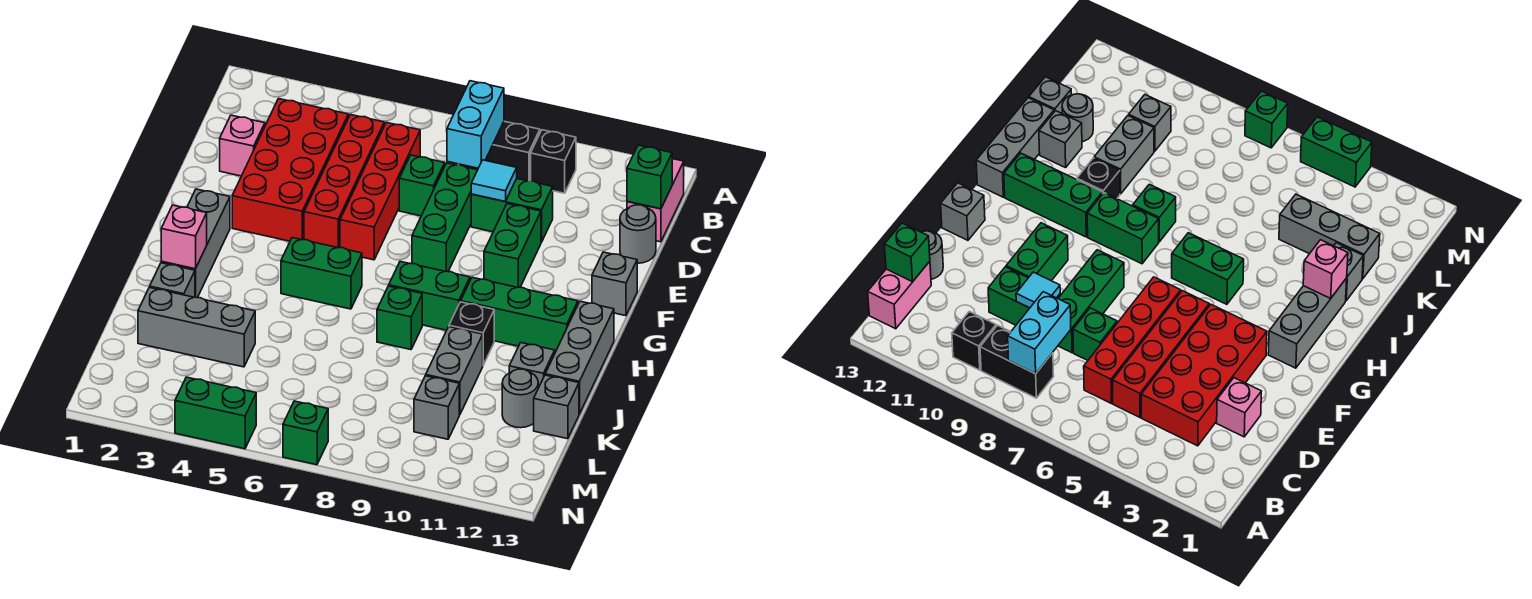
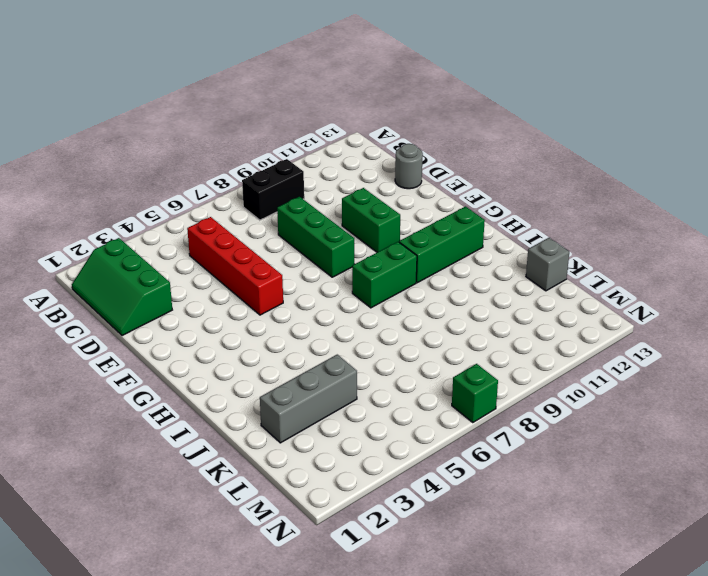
green slope B1:D2 level 1 top 2 -> pink brick D2 level 1
none -> black brick B10 level 1
none -> pink brick B13:C13 level 1
none -> red brick C3:F4 level 1
none -> red brick C6:F6 level 1

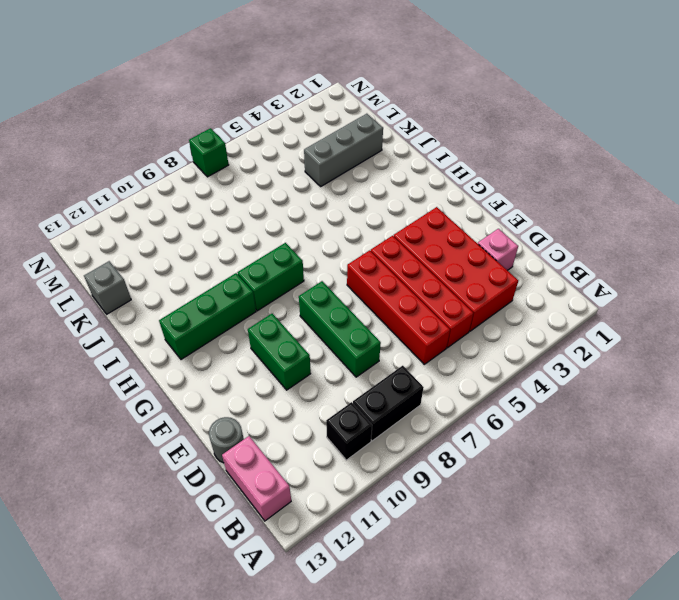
none -> green brick D7 level 1
none -> green brick D9:D10 level 1
none -> grey brick F13 level 1
none -> grey brick G2:I2 level 1

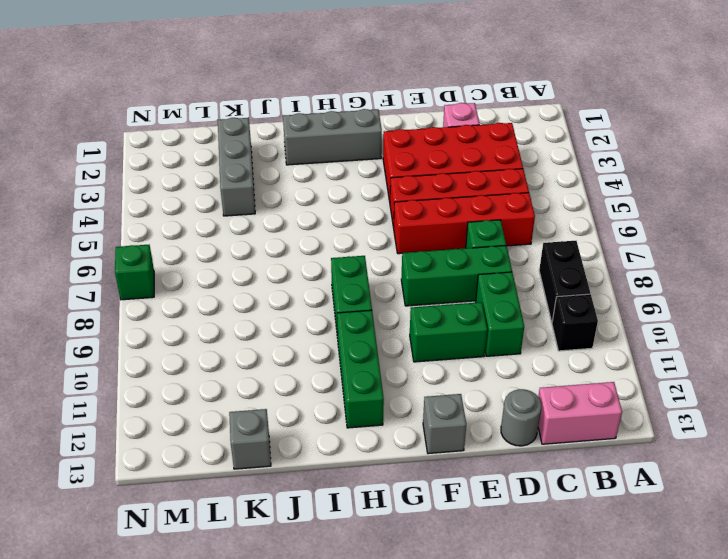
none -> green brick H5:H6 level 1
none -> grey brick H13:J13 level 1
none -> green brick I8 level 1
none -> black brick I10 level 1

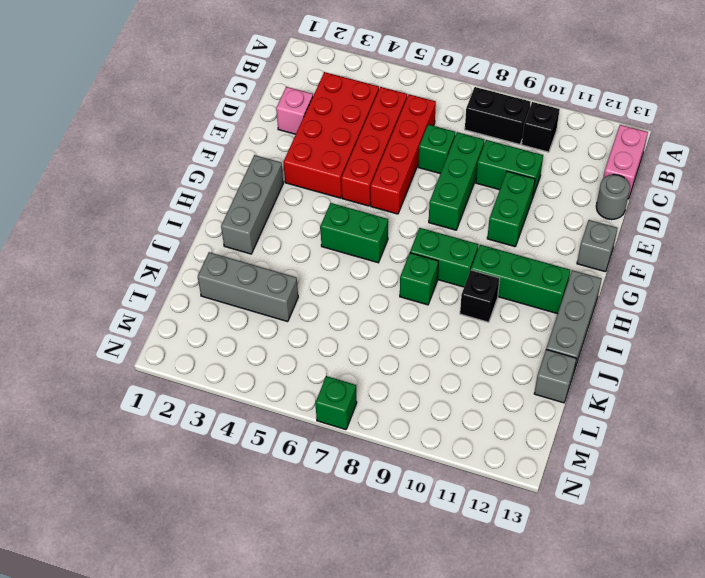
none -> grey brick J2 level 1
none -> grey brick J10:K10 level 1
none -> grey brick J12 level 1
none -> grey round brick K12 level 1

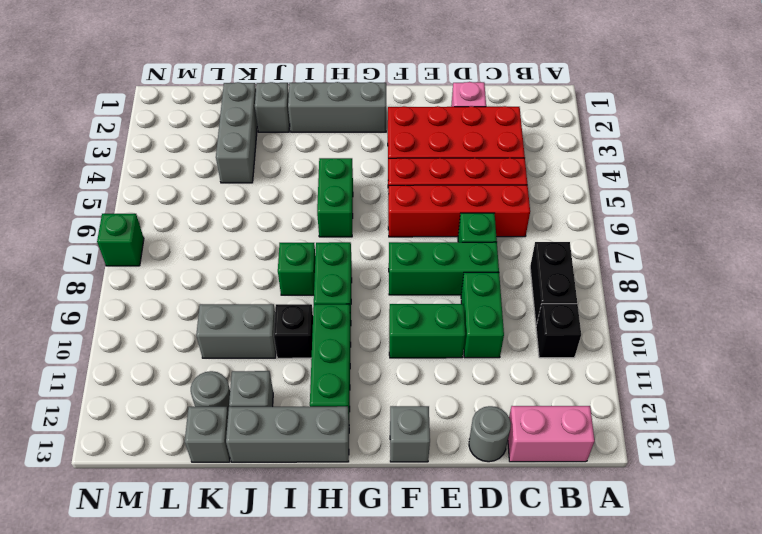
none -> grey brick L10 level 1
none -> green brick N4:N5 level 1
none -> cyan brick B8:C8 level 2
none -> green brick C13 level 2

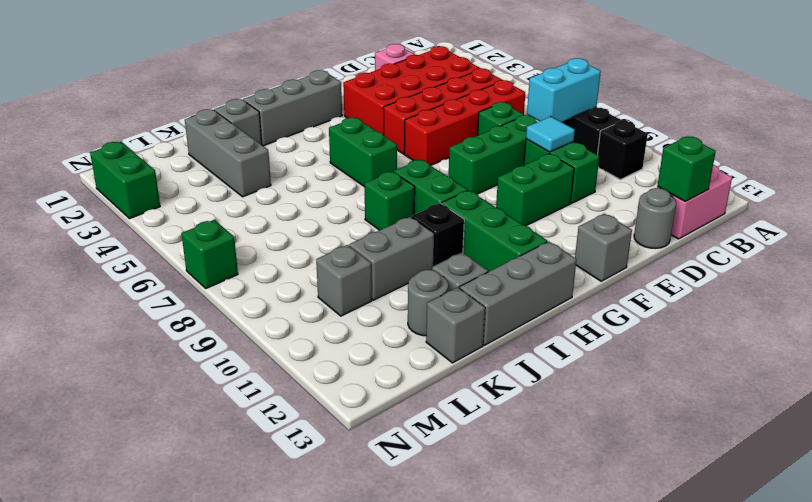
green brick N2:N3 level 1 -> green brick N4:N5 level 1
none -> pink brick I2 level 2

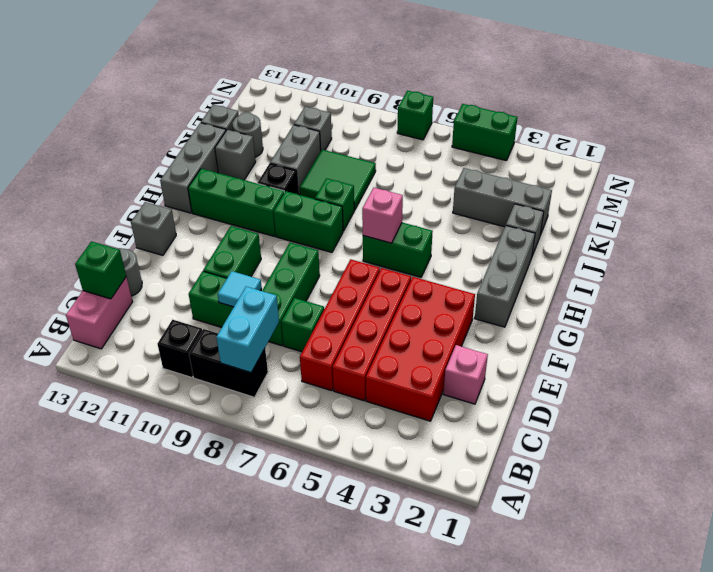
pink brick H6 level 2 -> pink brick I2 level 2
green tile J8:K9 level 1 -> none

